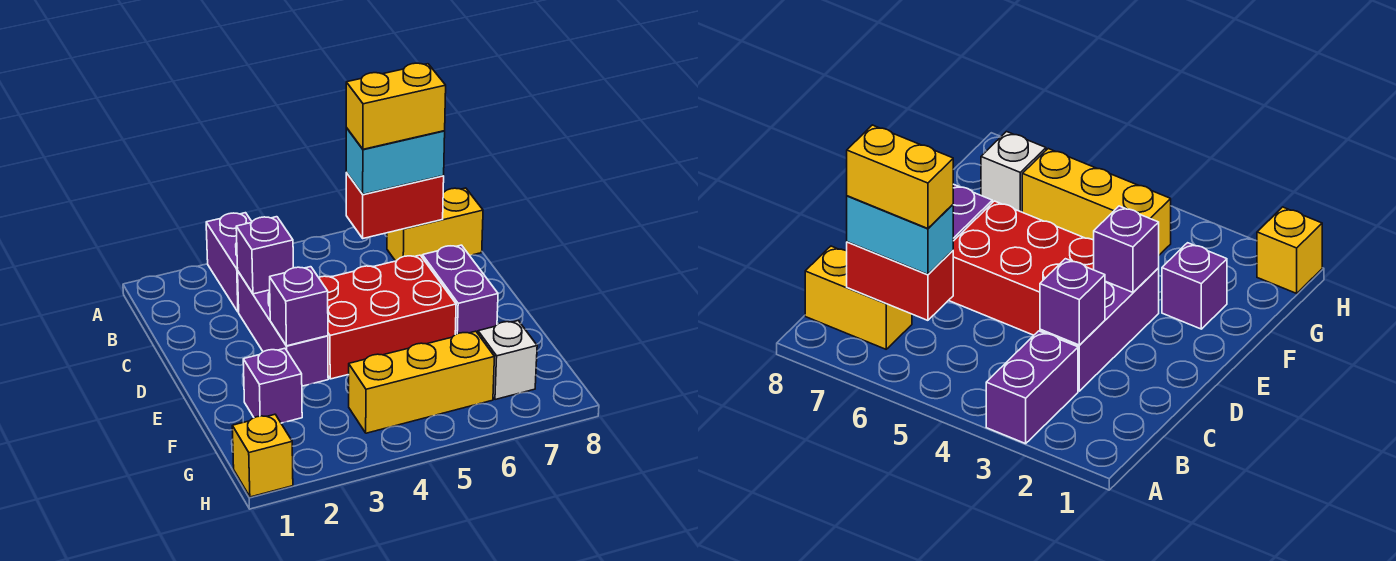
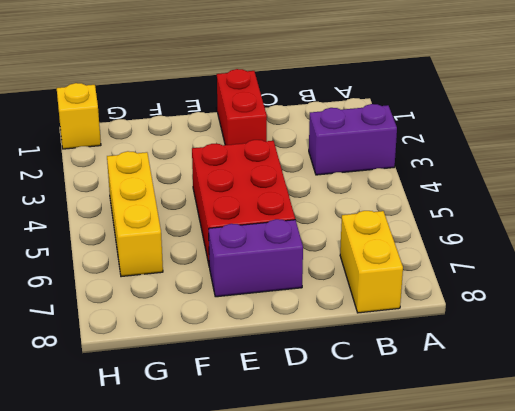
red brick D1:D2 level 1 -> red brick B6:B7 level 2
none -> purple brick C3:E3 level 1
none -> purple brick F2 level 1
none -> white brick G7 level 1

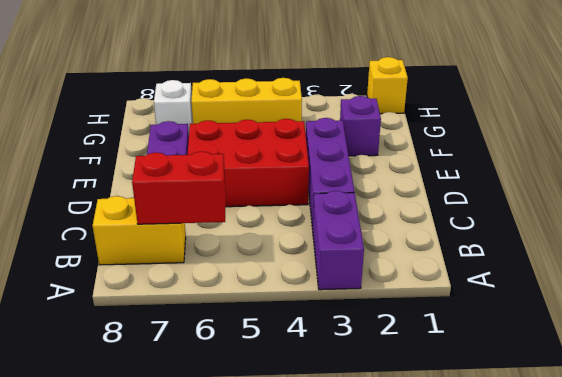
none -> purple brick C3 level 2
none -> purple brick E3 level 2
none -> cyan brick B6:B7 level 3

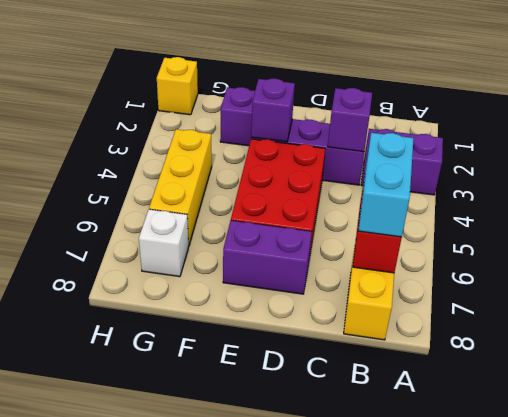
none -> yellow brick B6:B7 level 4

